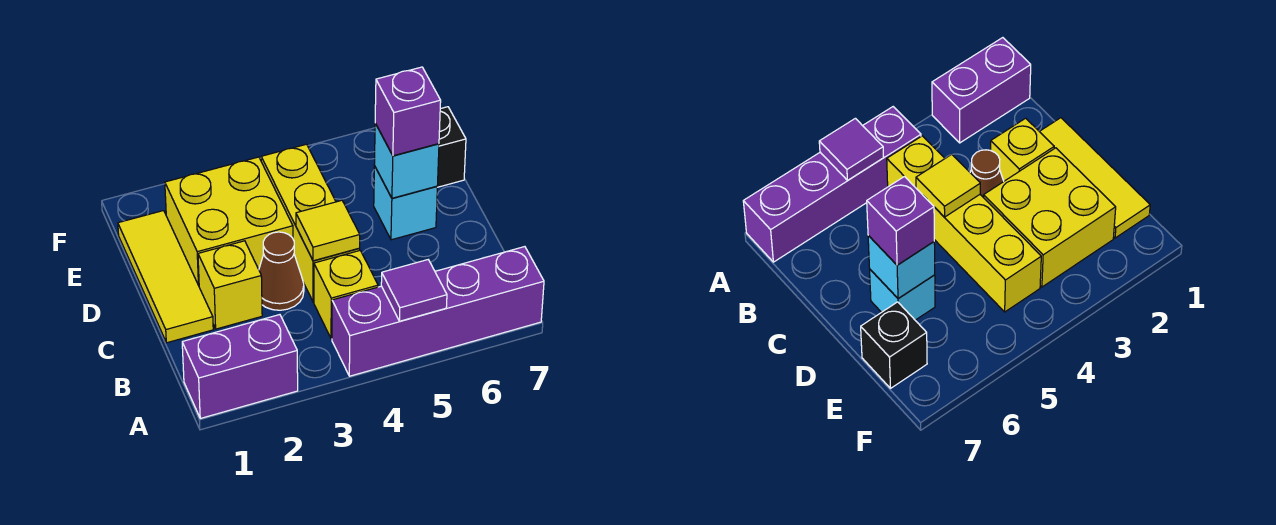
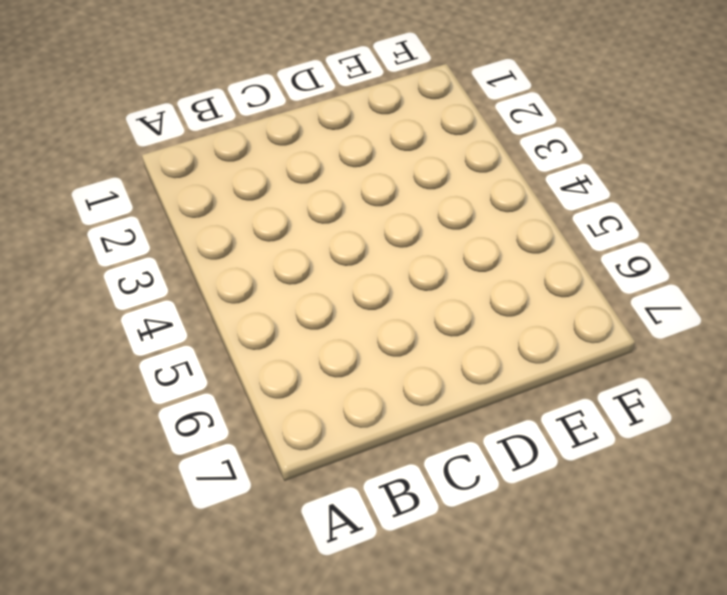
none -> purple brick A1:A2 level 1
none -> purple brick A4:A7 level 1
none -> yellow brick B4 level 1

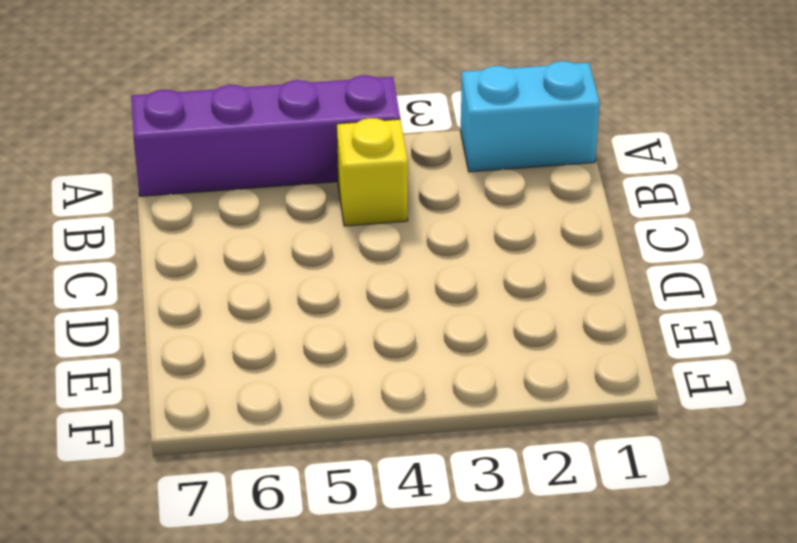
cyan brick A1:A2 level 1 -> purple brick A1:A2 level 1
none -> yellow tile C1:E1 level 1
none -> yellow brick C2 level 1
none -> brown cone C3 level 1

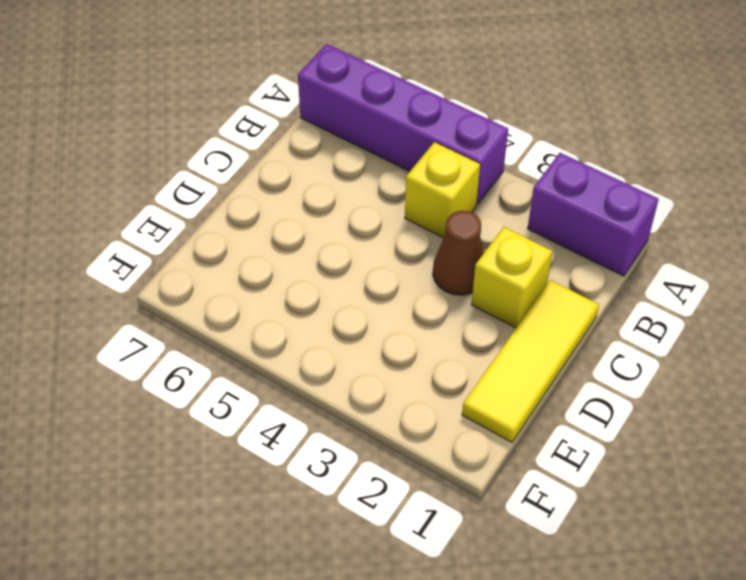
none -> yellow brick C4:E4 level 1
none -> yellow brick D2:E3 level 1
none -> cyan brick D6 level 1

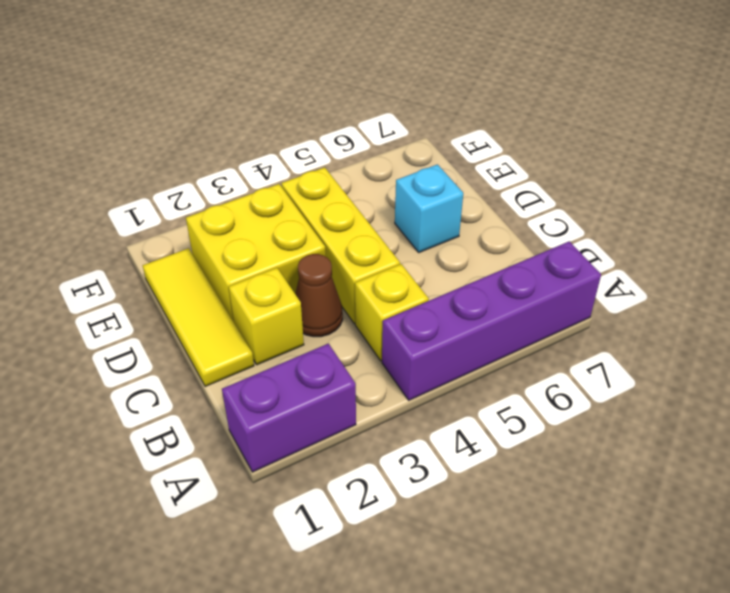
none -> black brick E7 level 1
none -> purple tile A5 level 2
none -> yellow tile C4 level 2

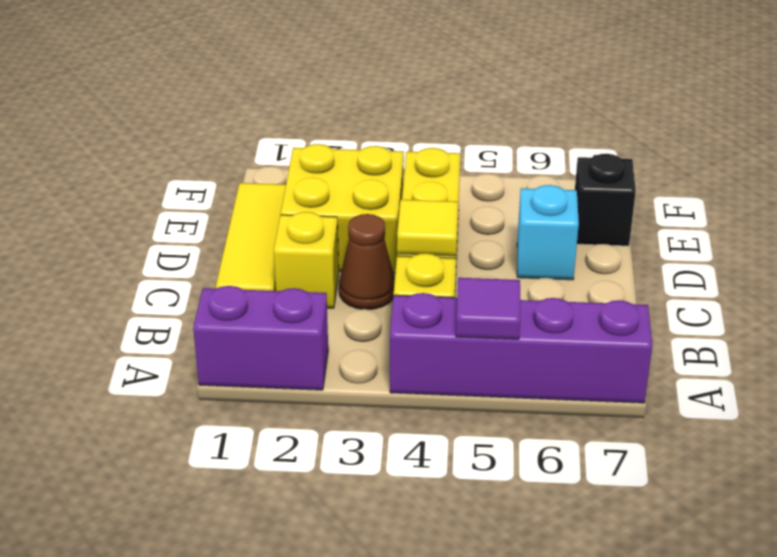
none -> cyan brick D6 level 2
none -> purple brick D6 level 3

